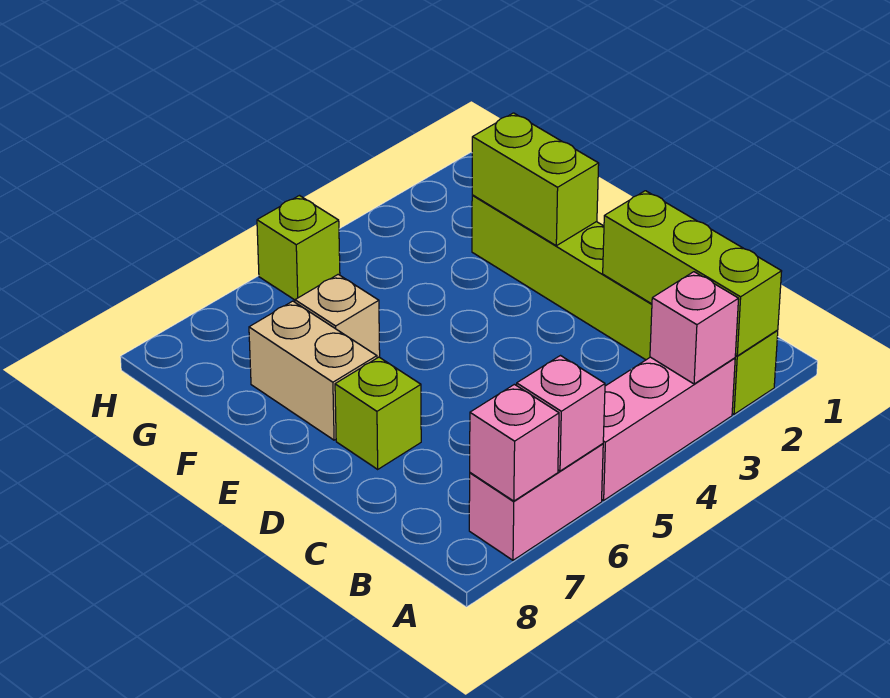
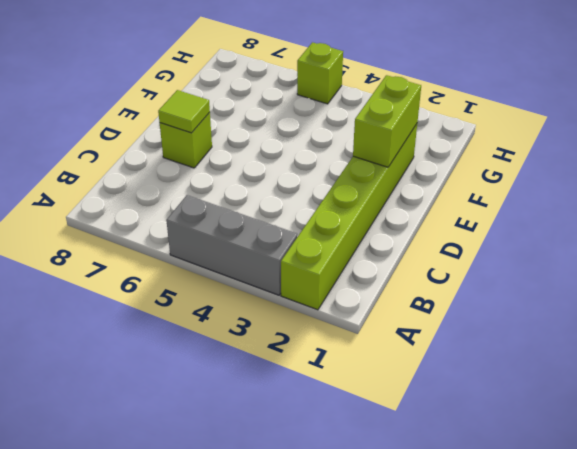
grey brick A3:A5 level 1 -> pink brick A3:A5 level 1
lime tile D7 level 2 -> none
none -> pink brick A6:A7 level 1
none -> tan brick E7:F7 level 1
none -> tan brick F6 level 1

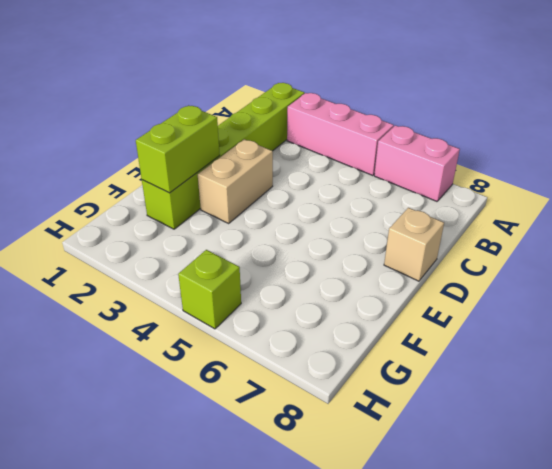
tan brick D3:E3 level 1 -> tan brick E7:F7 level 1
tan brick D8 level 1 -> tan brick F6 level 1
none -> lime brick D7 level 1
none -> lime brick A2:C2 level 2
none -> pink brick A3 level 2

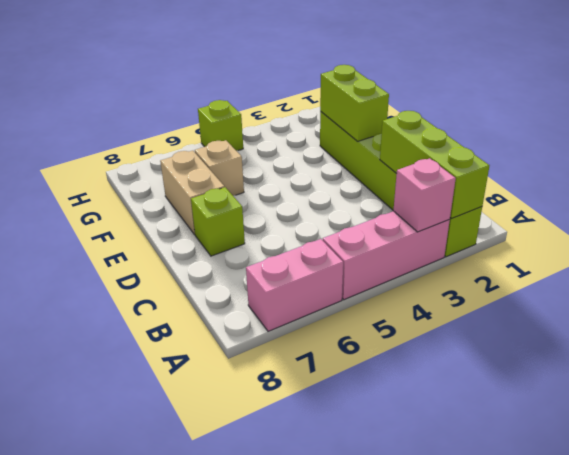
none -> pink brick A6 level 2
none -> pink brick A7 level 2

